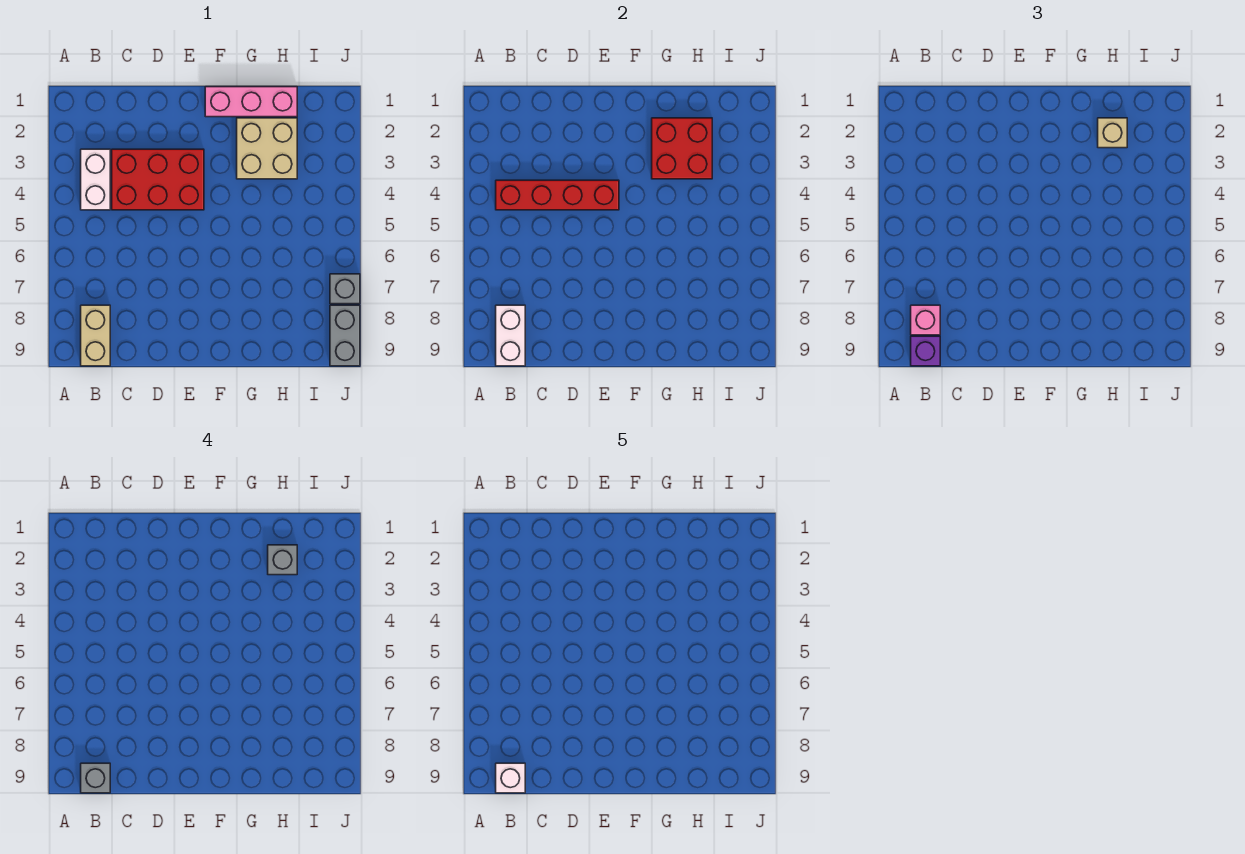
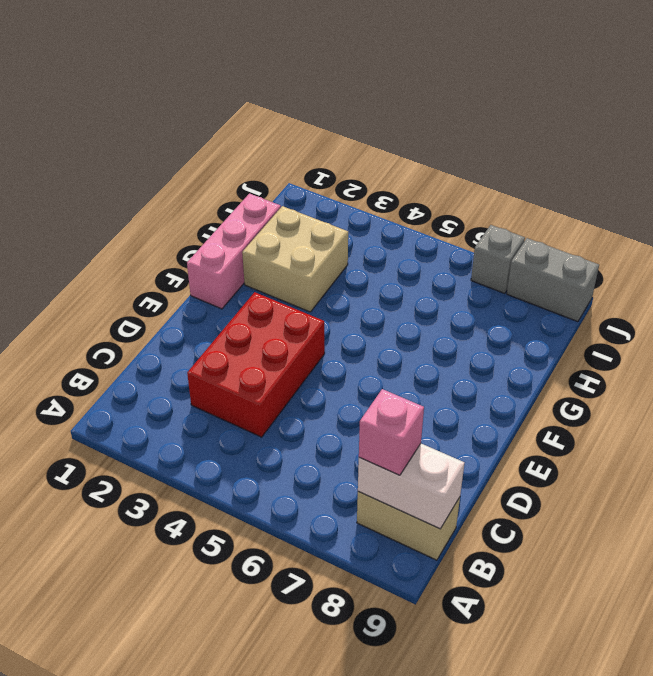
none -> white brick B3:B4 level 1
none -> red brick B4:E4 level 2
none -> red brick G2:H3 level 2

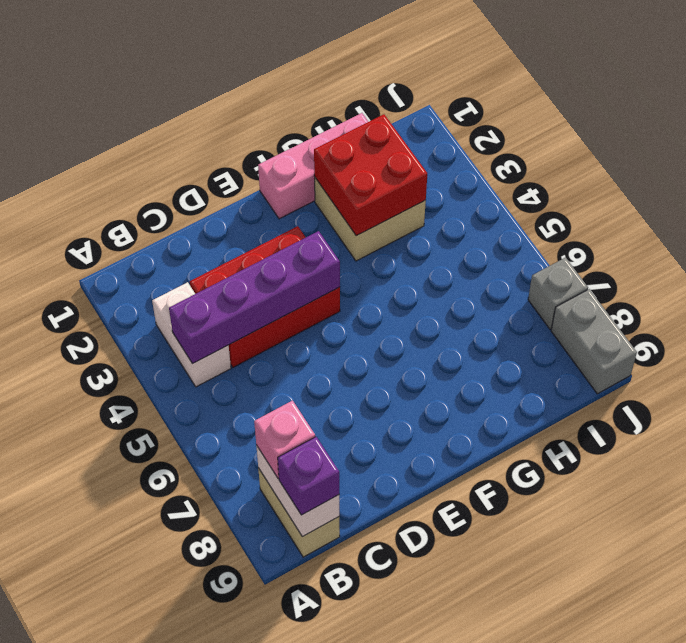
purple brick B4:E4 level 2 -> red brick B4:E4 level 2
none -> tan brick H2 level 3
none -> grey brick B9 level 4
none -> grey brick H2 level 4

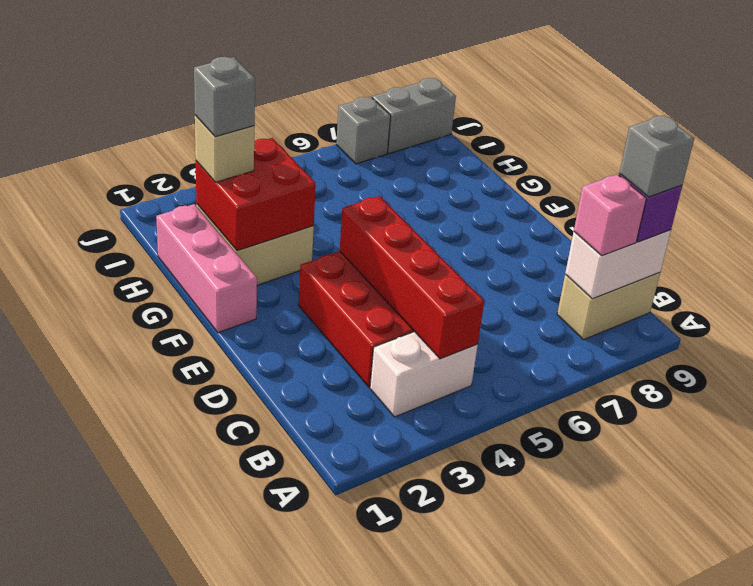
none -> white brick B9 level 5

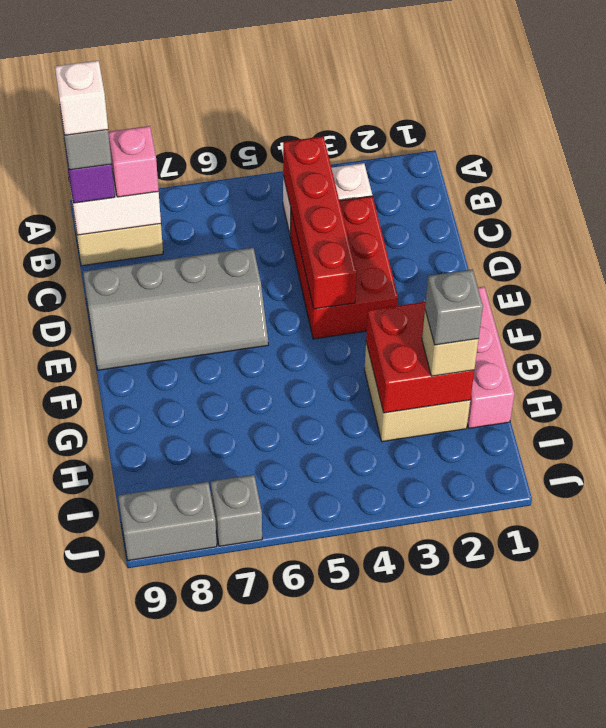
grey slope D6:E9 level 1 top D -> none

